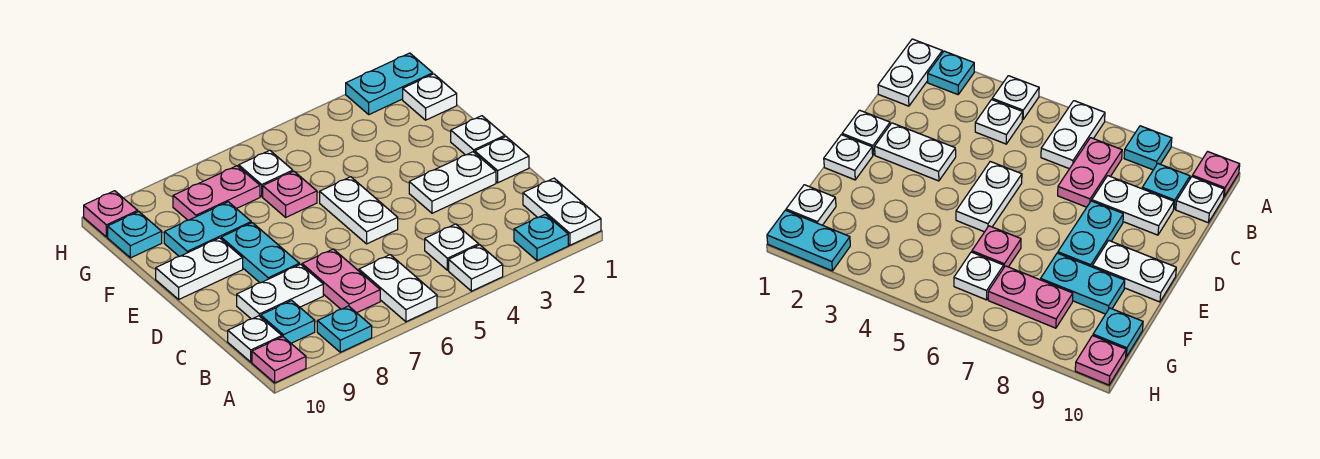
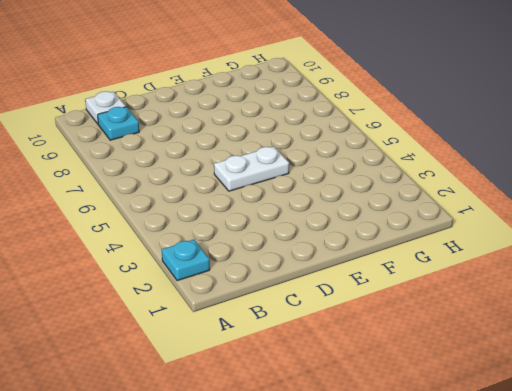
none -> white plate A1:B1 level 1
none -> white plate A4 level 1
none -> white plate A6:B6 level 1

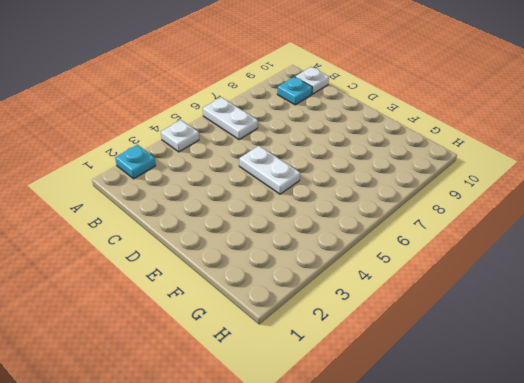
none -> white plate A1:B1 level 1
none -> cyan plate A8 level 1
none -> pink plate A10 level 1

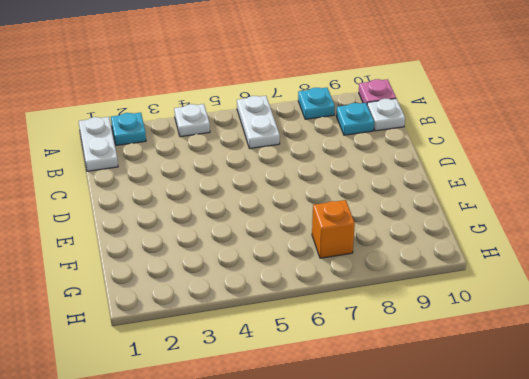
orange brick G7 level 1 -> pink plate G7:G8 level 1
none -> white plate B4 level 1
none -> pink plate B7:C7 level 1
none -> white plate C8:C9 level 1

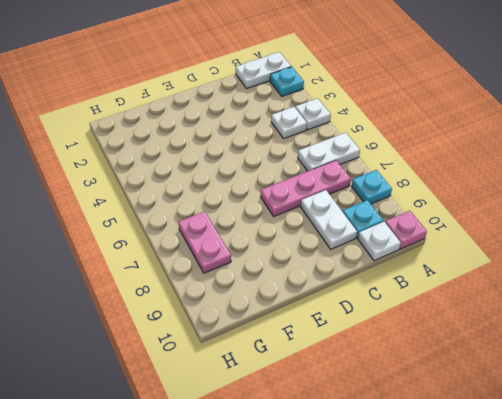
pink plate B7:D7 level 1 -> pink plate B7:C7 level 1
none -> white plate D1 level 1
none -> white plate D2:D3 level 1
none -> white plate D5:E5 level 1

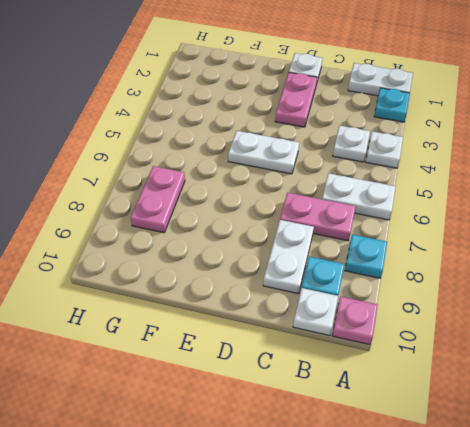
pink plate D2:D3 level 1 -> white plate D2:D3 level 1
none -> cyan plate D8:E8 level 1
none -> white plate E1 level 1
none -> white plate E9:E10 level 1

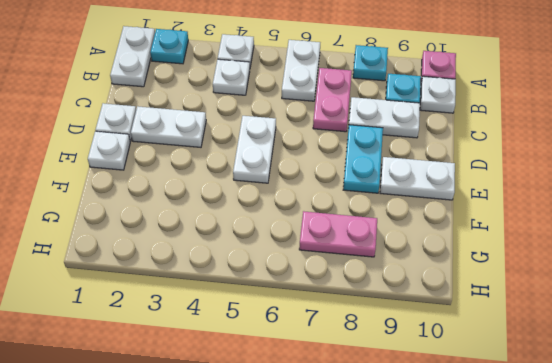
none -> pink plate F6 level 1
none -> cyan plate F8:F9 level 1
none -> white plate G1 level 1

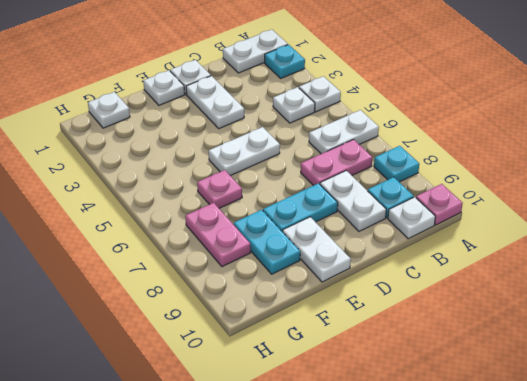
none -> white plate G6 level 1
none -> cyan plate G10 level 1
none -> cyan plate H1:H2 level 1

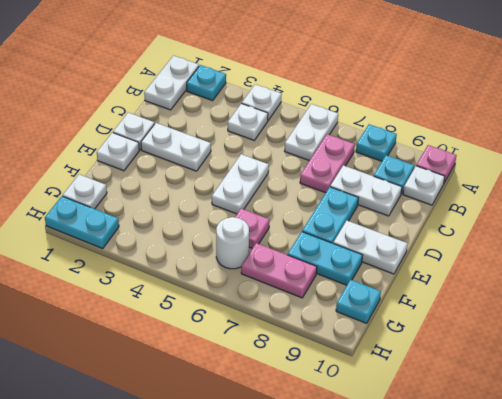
white round brick G6 level 1 -> white plate G6 level 1
none -> pink plate H10 level 1

